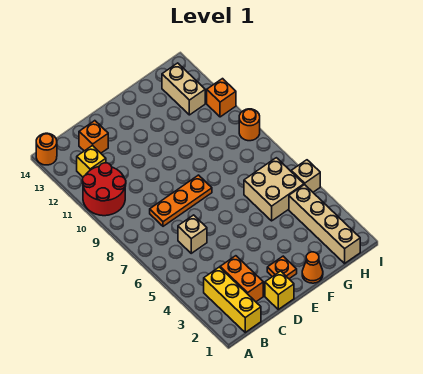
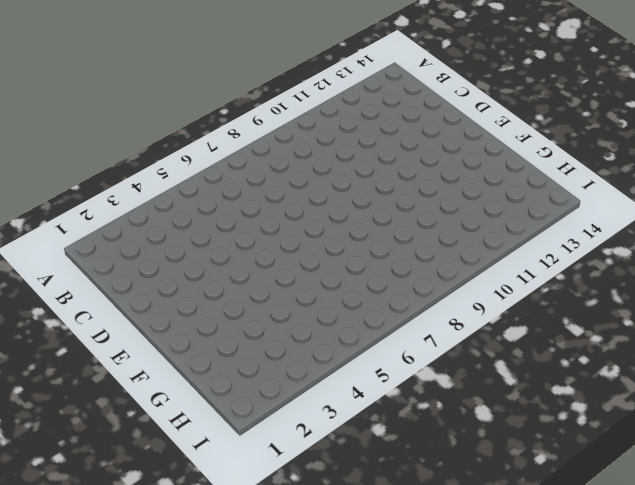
none -> red round brick A10:B11 level 1
none -> orange round brick A14 level 1
none -> yellow brick B1:B3 level 1

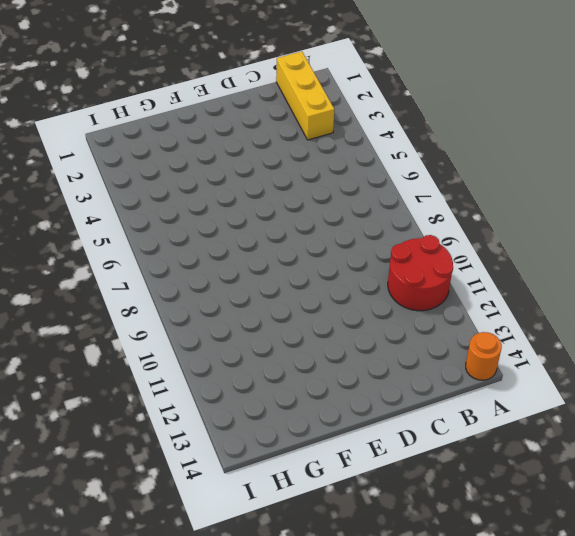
none -> yellow brick B12 level 1
none -> orange brick C2:C3 level 1
none -> tan brick C6 level 1

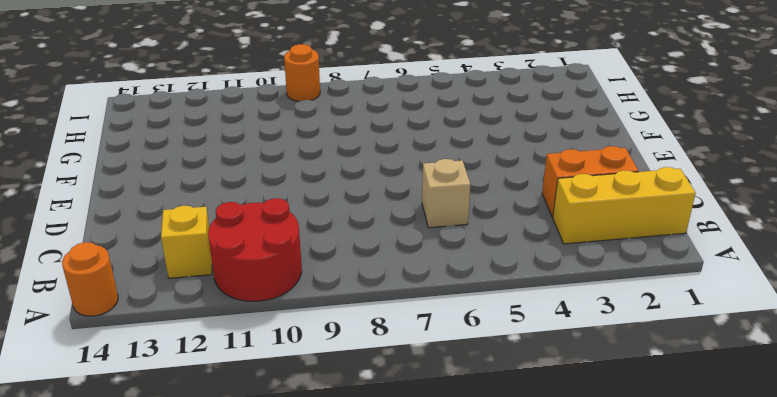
none -> orange plate C8:E8 level 1
none -> orange brick C13 level 1
none -> yellow brick D1 level 1

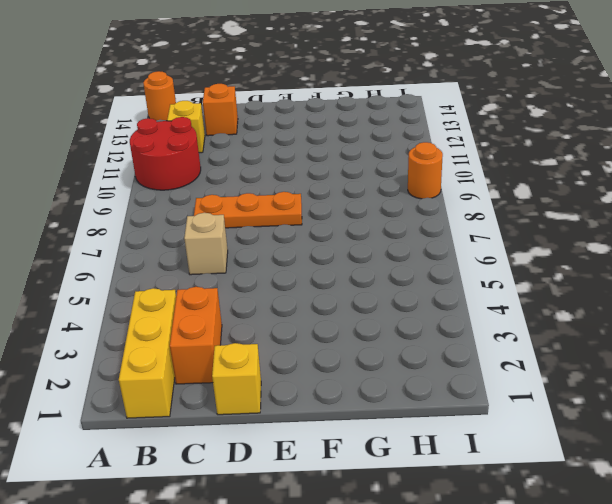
none -> orange plate E2 level 1
none -> orange cone F1 level 1
none -> tan brick G5:H6 level 1

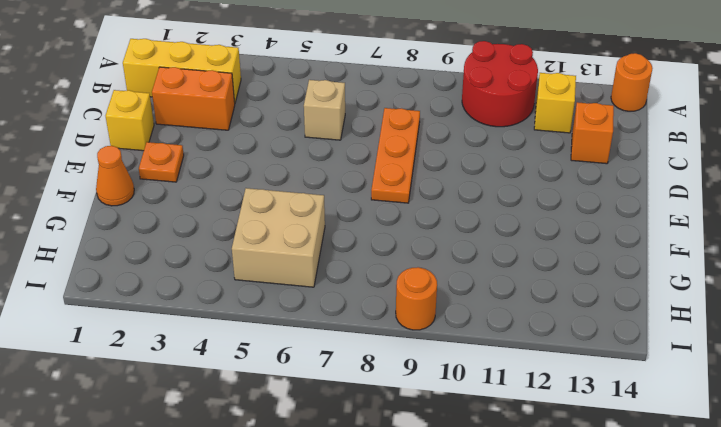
none -> tan brick H1:H4 level 1
none -> tan brick H12:H13 level 1
none -> tan brick I5 level 1

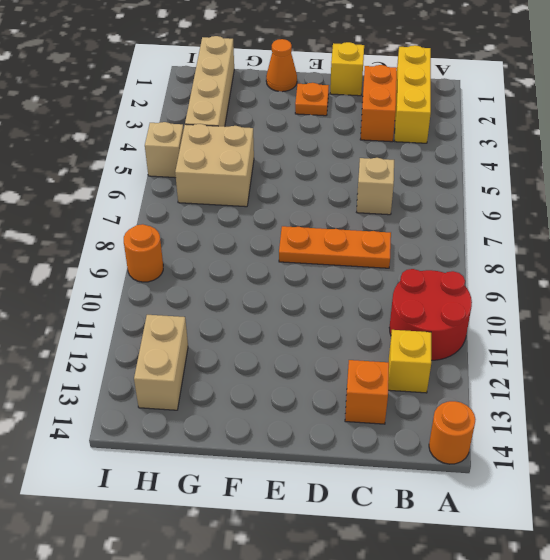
none -> orange brick I11 level 1

